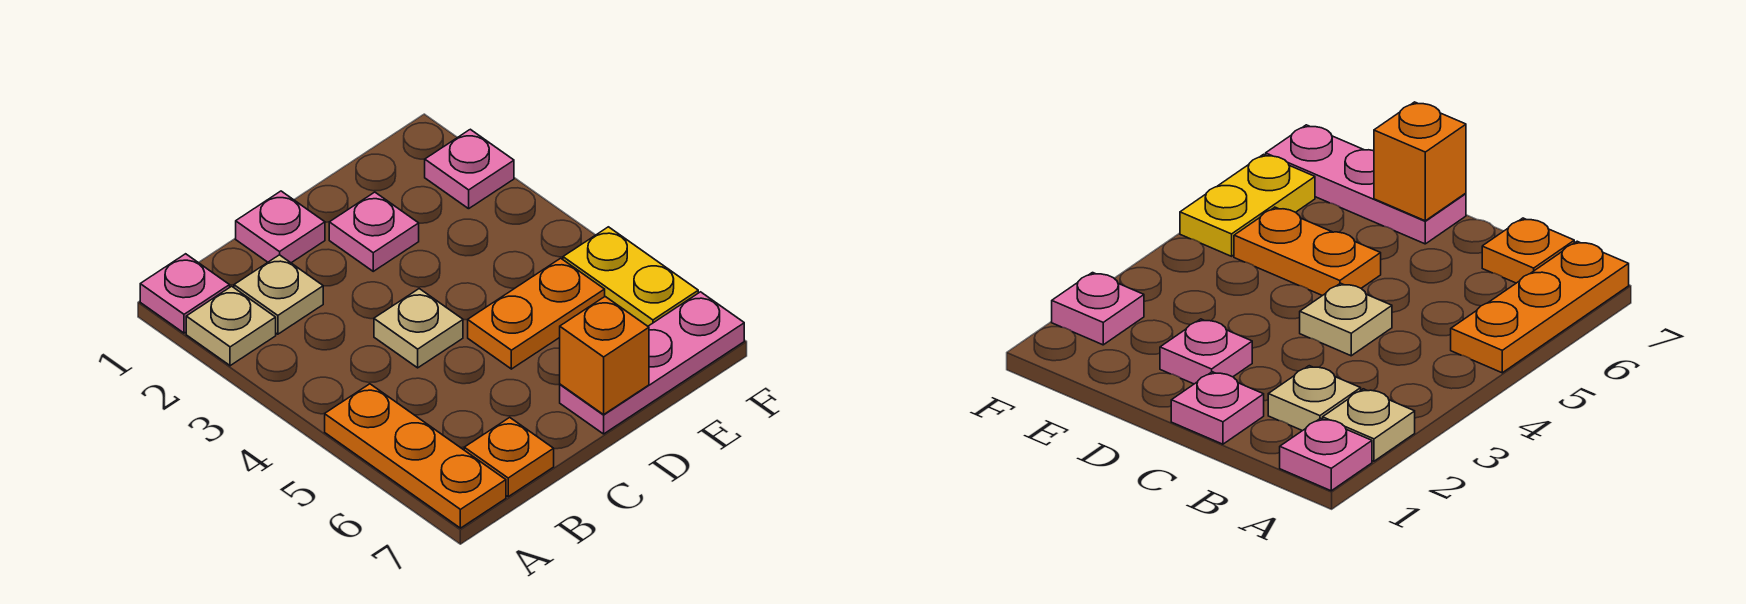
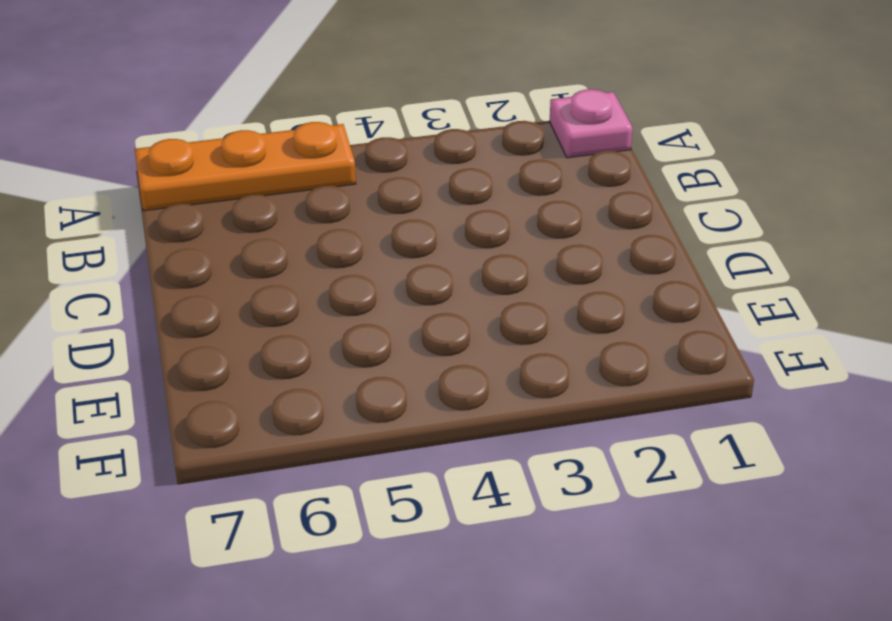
none -> tan plate A2 level 1
none -> tan plate B2 level 1
none -> orange plate B7 level 1

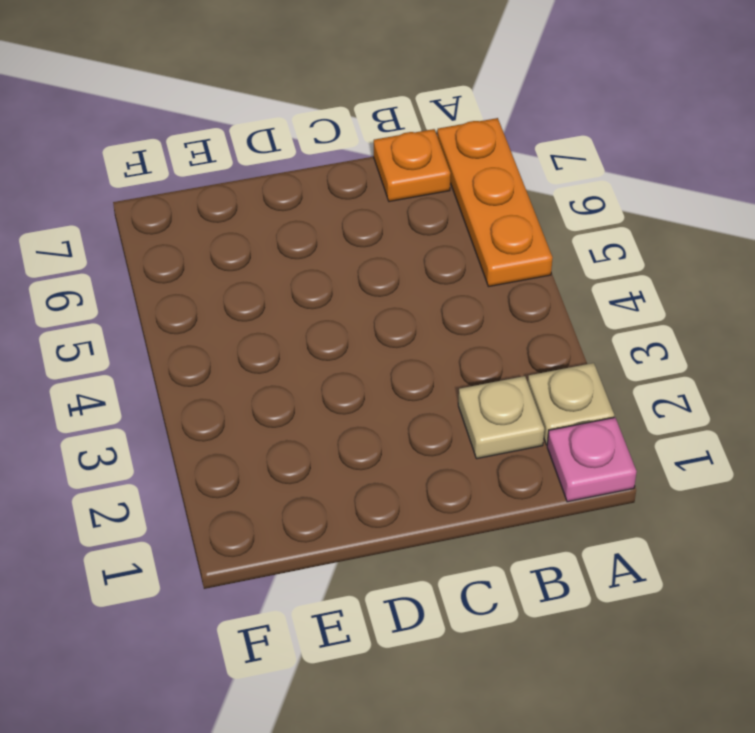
none -> pink plate C1 level 1
none -> tan plate C4 level 1
none -> pink plate D2 level 1

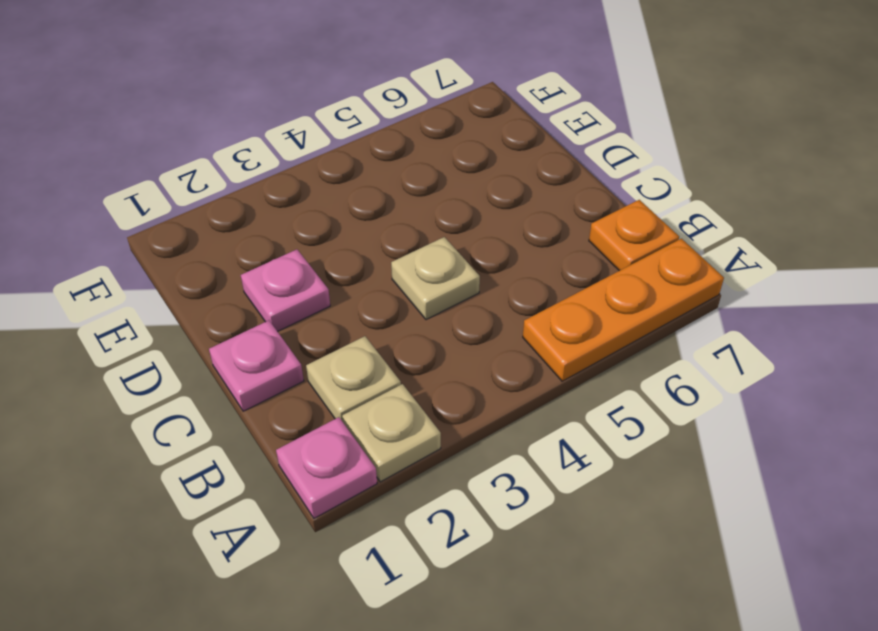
none -> orange plate D5:E5 level 1
none -> pink plate D7:F7 level 1
none -> pink plate F2 level 1

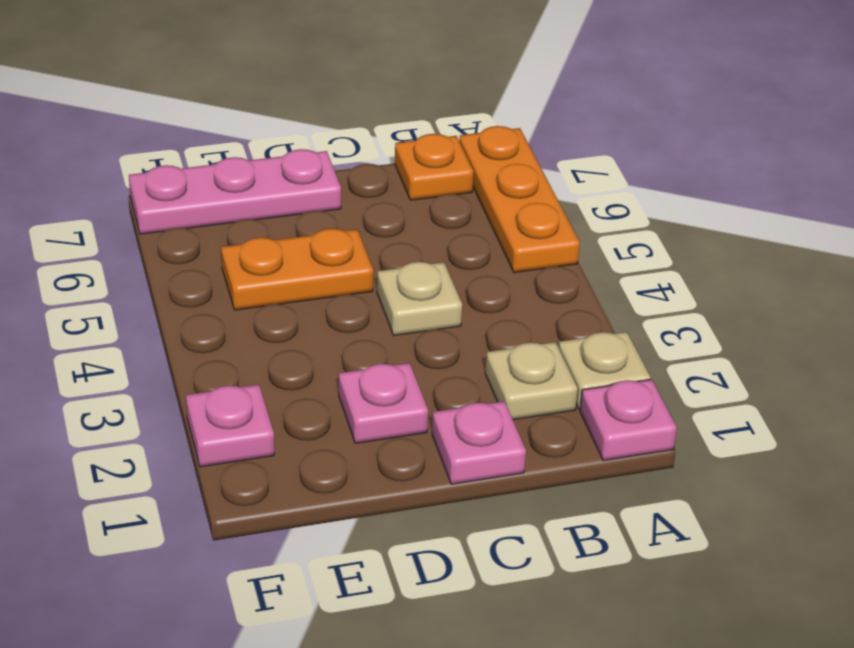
none -> yellow plate F5:F6 level 1
none -> orange brick D7 level 2

